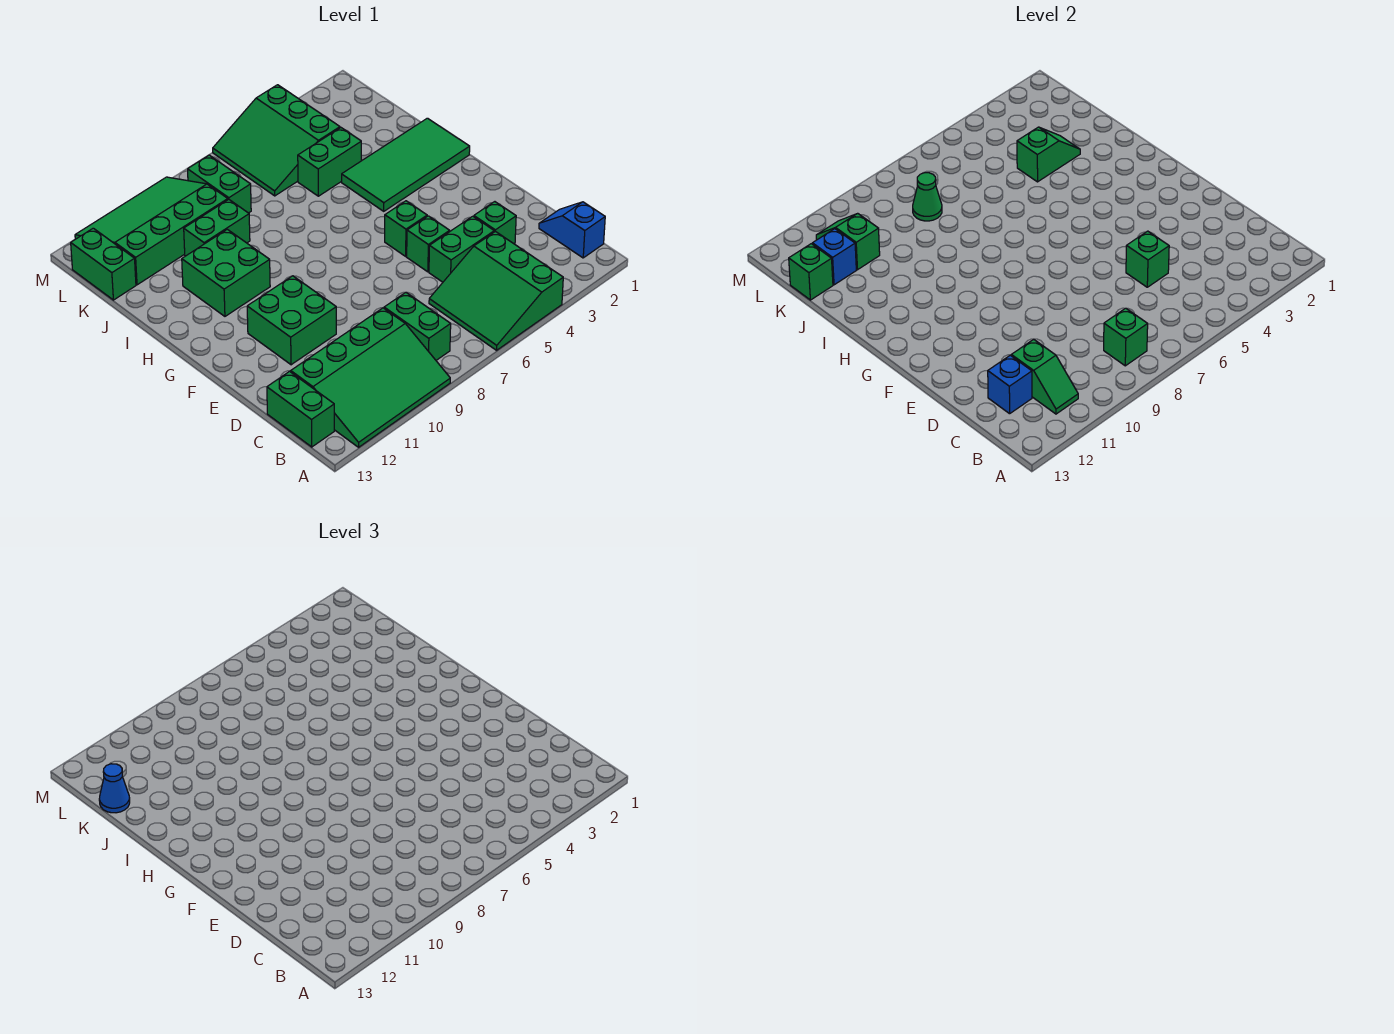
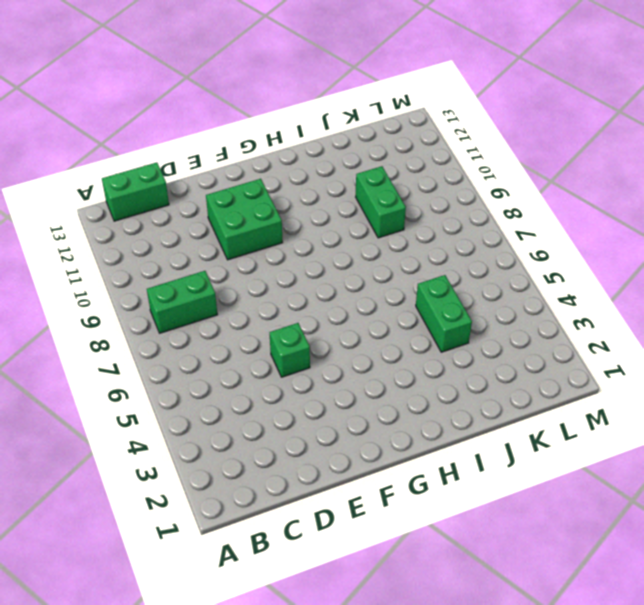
none -> green slope A4:C6 level 1 top 4
none -> green slope A9:C12 level 1 top C
none -> blue slope B1:C1 level 1 top B

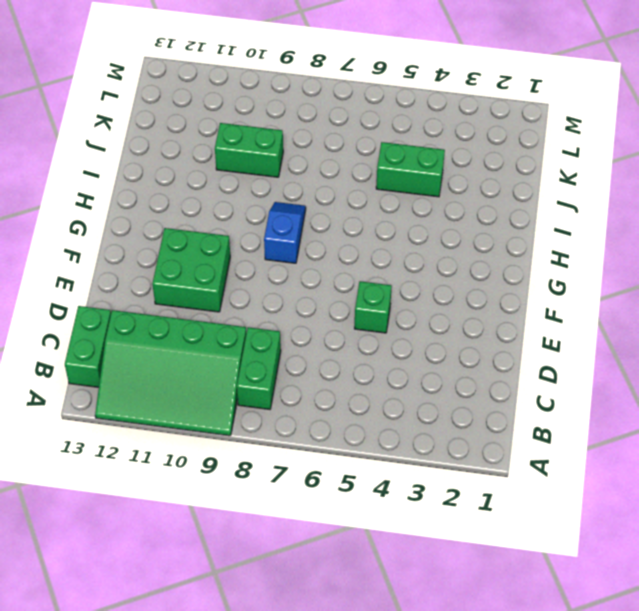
blue slope G8:H8 level 1 top G -> blue slope B1:C1 level 1 top B
none -> green slope A4:C6 level 1 top 4
none -> green brick D3 level 1
none -> green brick D4:D5 level 1

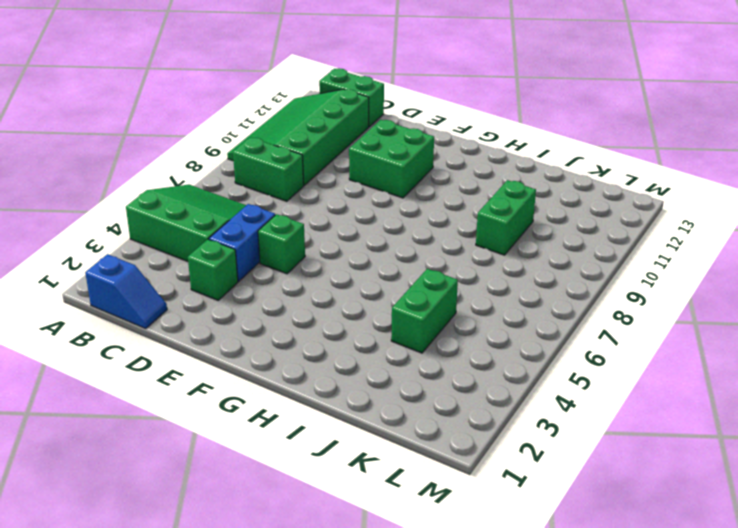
blue brick D4:D5 level 1 -> green brick D4:D5 level 1
none -> green brick F5 level 1
none -> green tile H1:I4 level 1
none -> green brick H10:I11 level 1

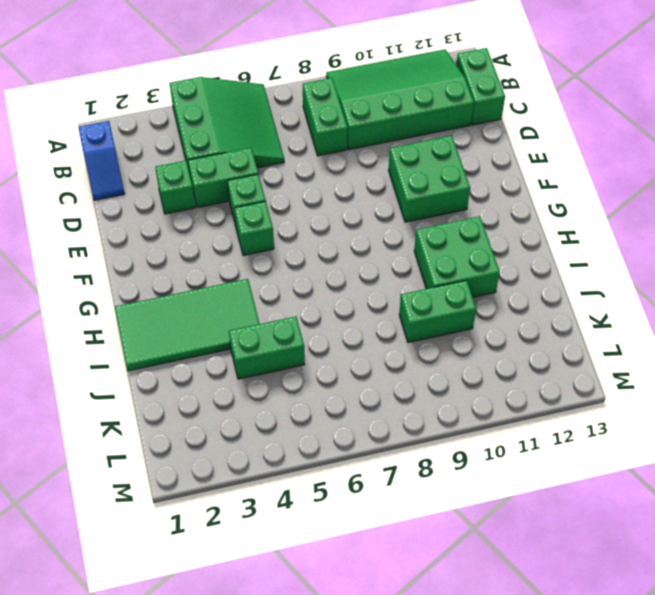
none -> green slope K4:M6 level 1 top 4
none -> green brick K8:L8 level 1
none -> green slope K9:M12 level 1 top K

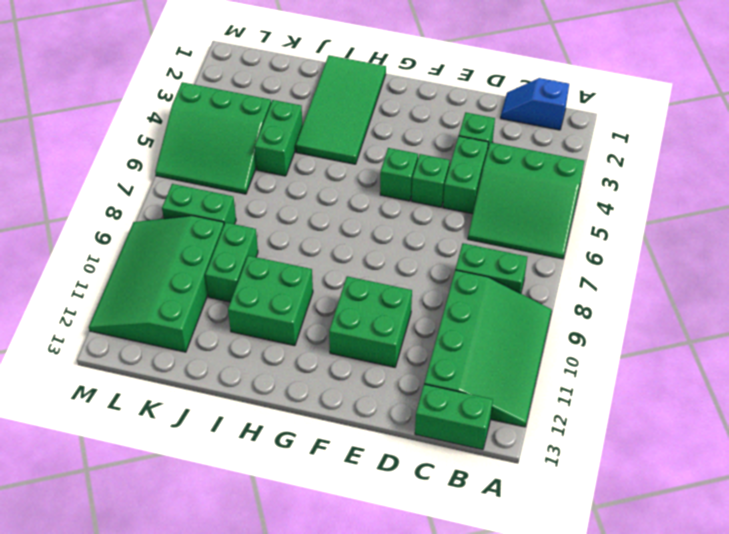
none -> green brick K13:L13 level 1
none -> green brick B8 level 2
none -> green slope B11:C11 level 2 top C

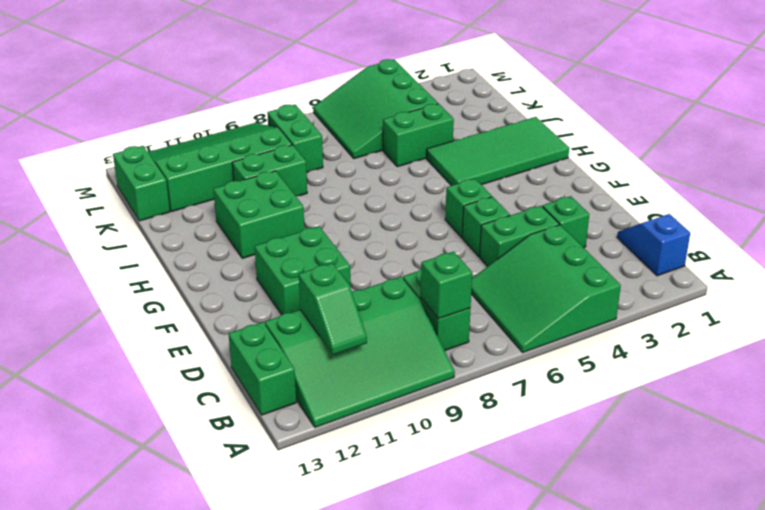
none -> blue brick C12 level 2
none -> green brick D5 level 2
none -> green slope J3:J4 level 2 top 4

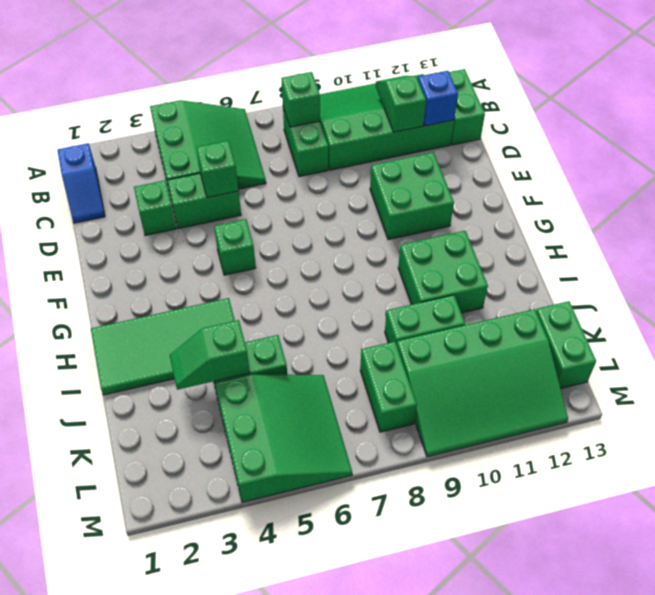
none -> green brick E5 level 1
none -> green cone K8 level 2
none -> green slope K11:L11 level 2 top K

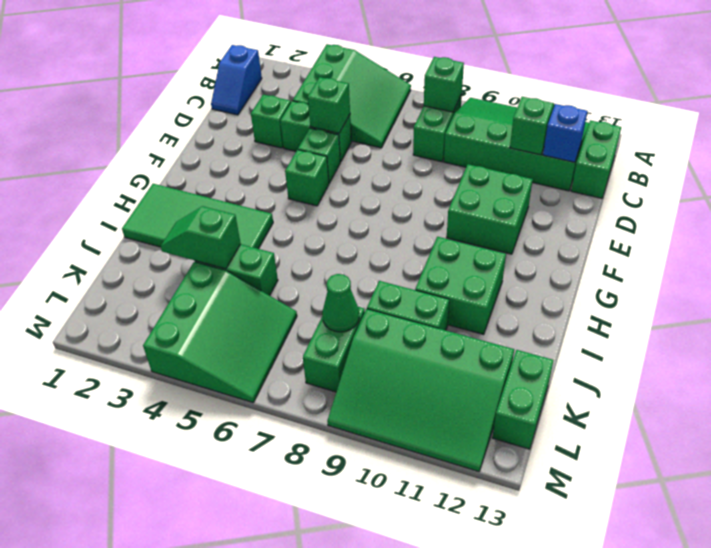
none -> green slope K11:L11 level 2 top K
none -> blue brick K12 level 2
none -> green brick K13 level 2

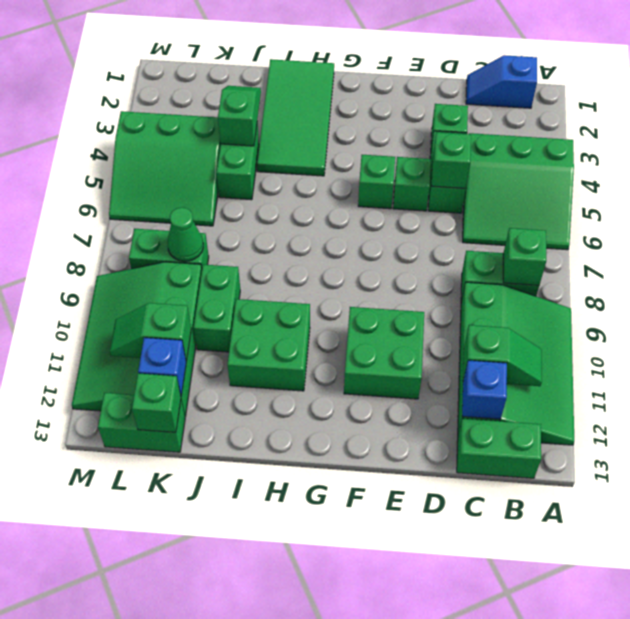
none -> blue cone K13 level 3

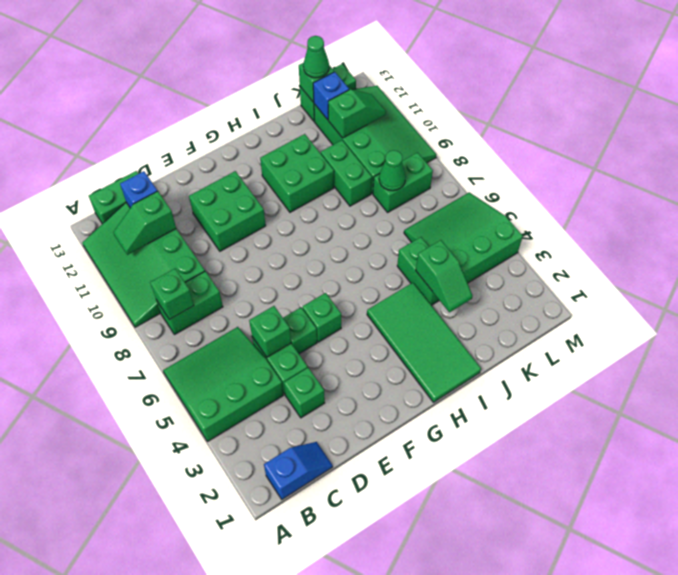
green cone K13 level 3 -> blue cone K13 level 3

